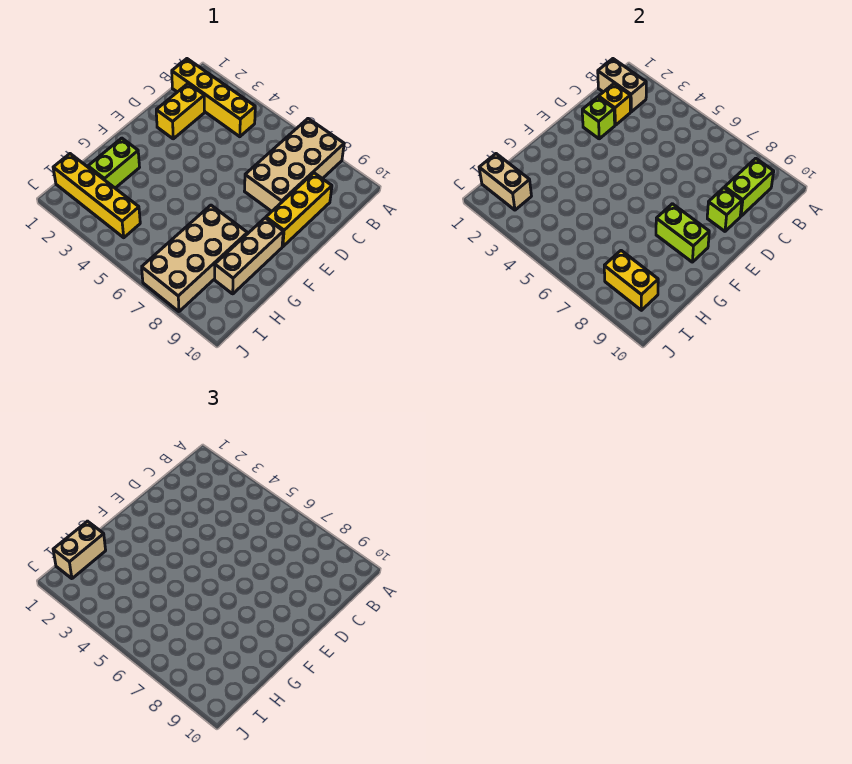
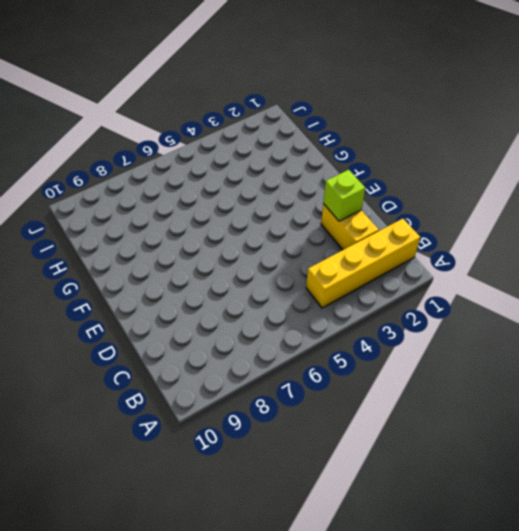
none -> tan brick A7:D8 level 1
none -> yellow brick C9:E9 level 1
none -> tan brick F9:H9 level 1

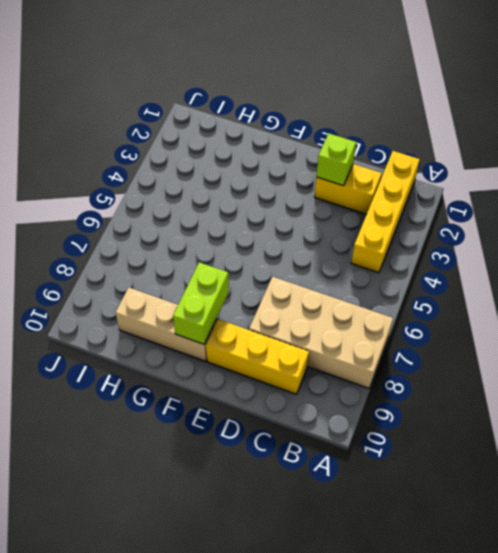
none -> lime brick G2:H2 level 1
none -> tan brick G7:J8 level 1
none -> yellow brick I1:I4 level 1

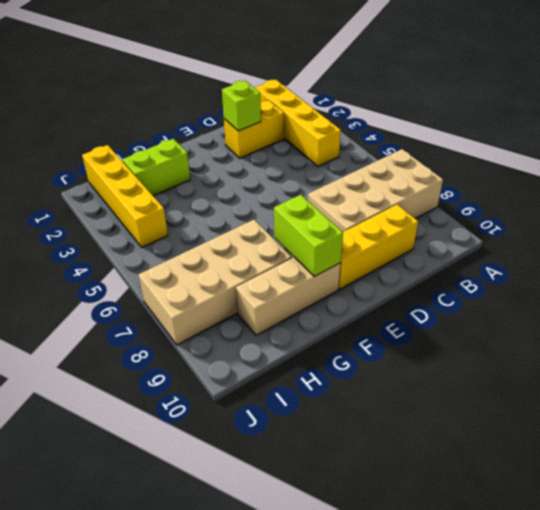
none -> tan brick B1:B2 level 2
none -> lime brick B9:C9 level 2
none -> yellow brick C2 level 2

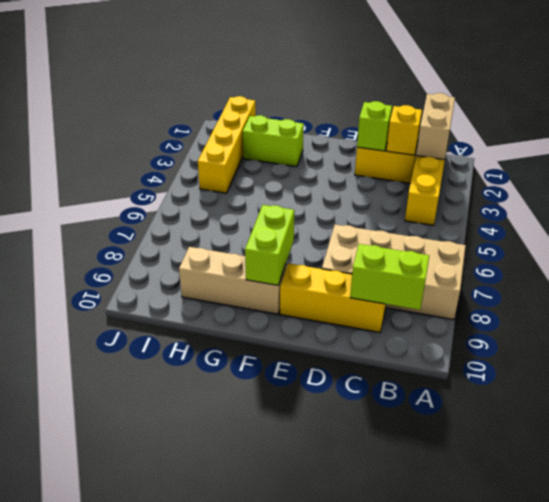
none -> tan brick G7:J8 level 1
none -> lime brick D9 level 2
none -> tan brick I1:I2 level 2

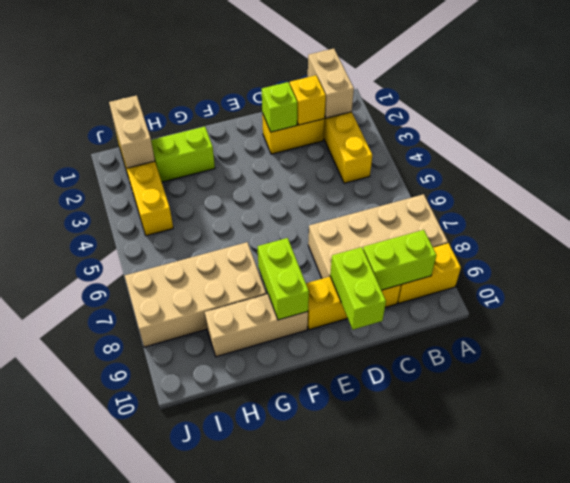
yellow brick A9:B9 level 1 -> yellow brick I8:I9 level 2
lime brick D9:D10 level 2 -> lime brick D9 level 2
none -> tan brick H1:I1 level 3

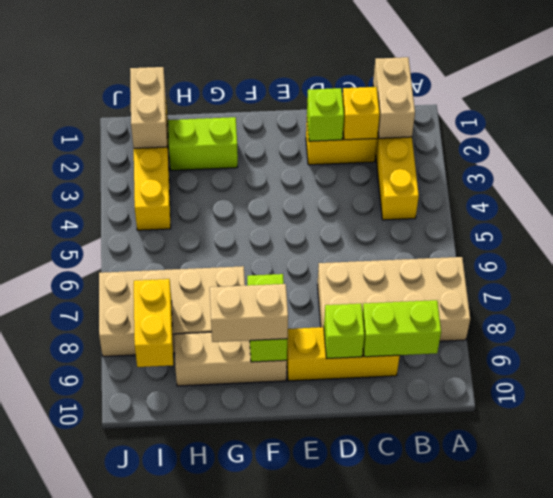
tan brick F9:G9 level 3 -> tan brick H1:I1 level 3

